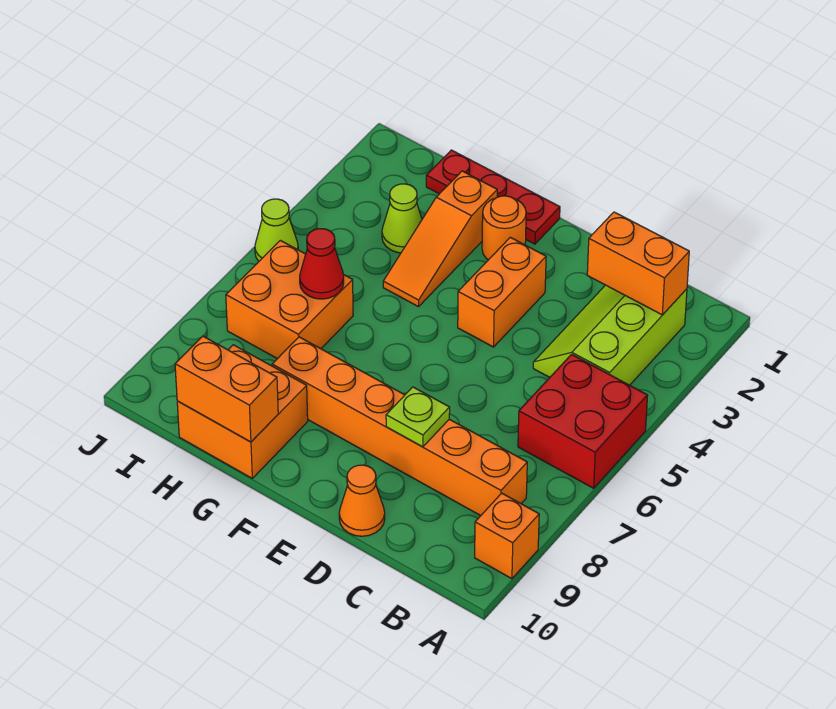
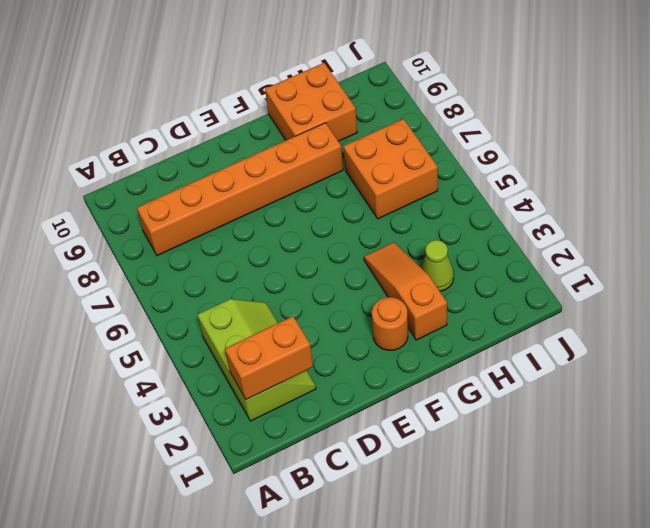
none -> red brick A5:B6 level 1
none -> orange brick A9 level 1
none -> orange cone D10 level 1

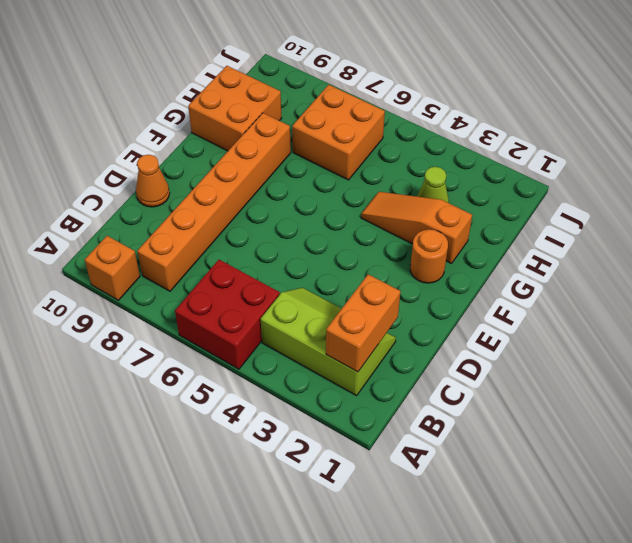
none -> orange brick E3:E4 level 1
none -> red plate F1:H1 level 1
none -> lime cone J5 level 1

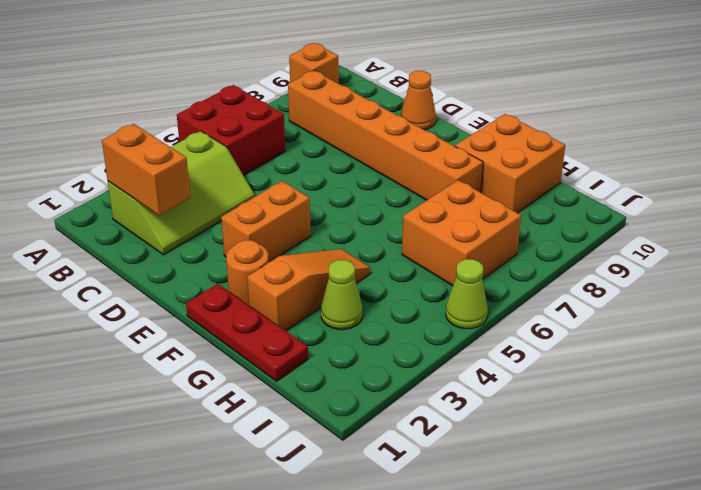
none -> lime plate D8 level 2
none -> orange brick G10:H10 level 2
none -> red cone H6 level 2

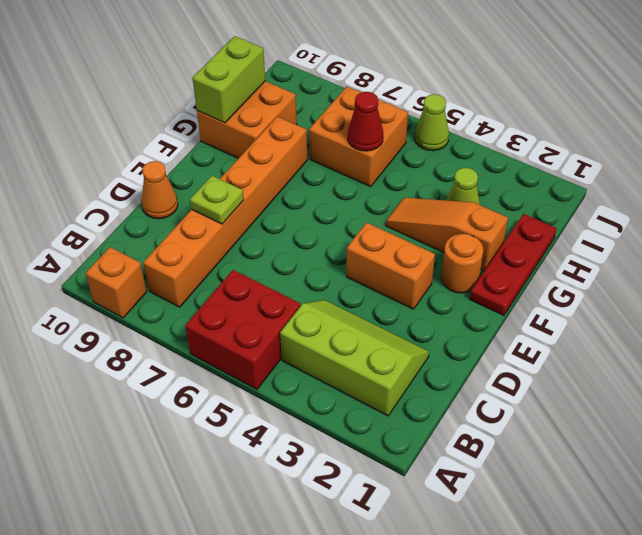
lime brick G10:H10 level 2 -> orange brick G10:H10 level 2
none -> orange brick B2:C2 level 2

